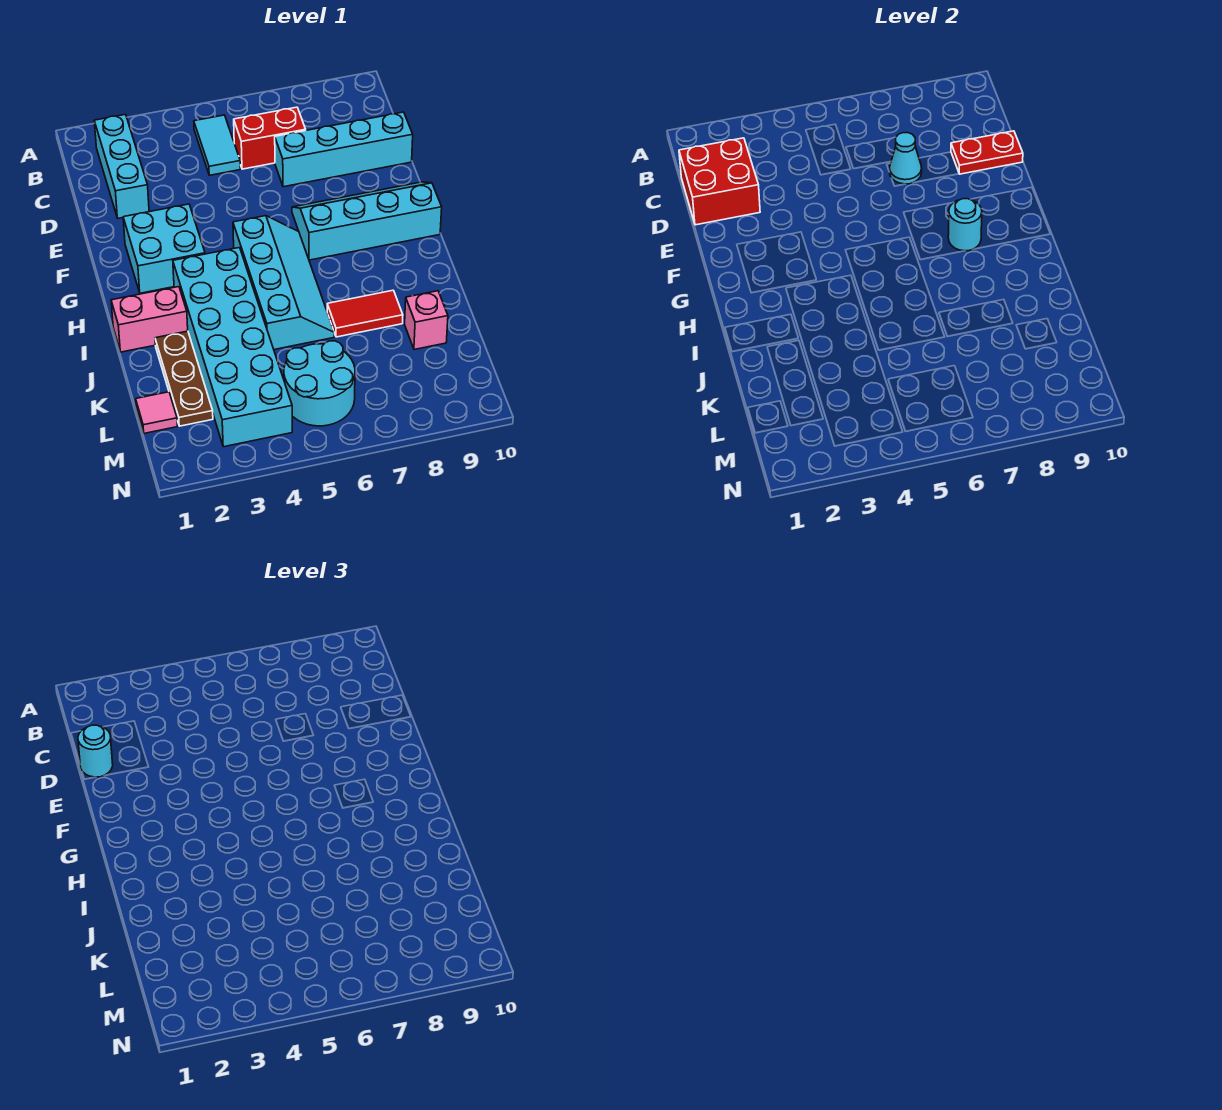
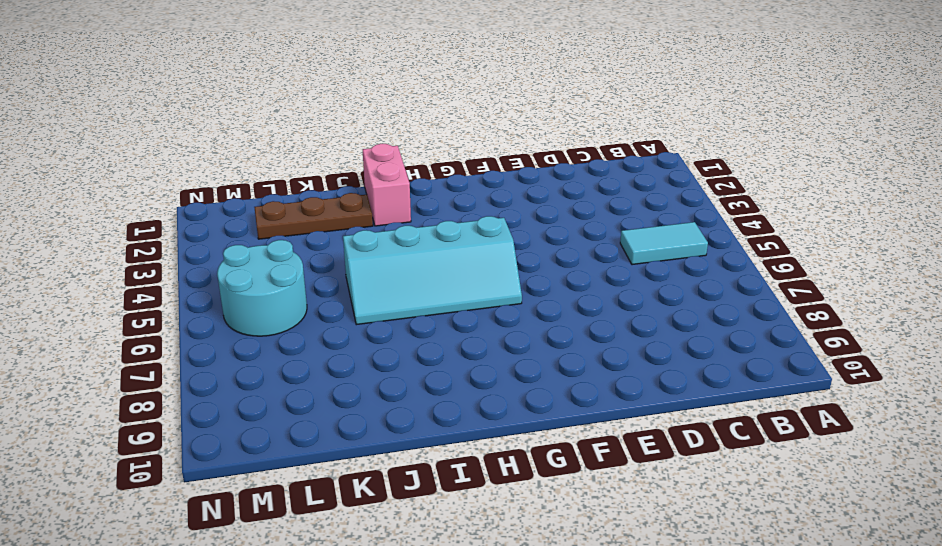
none -> cyan brick B2:D2 level 1
none -> red brick C6:C7 level 1
none -> cyan brick D7:D10 level 1

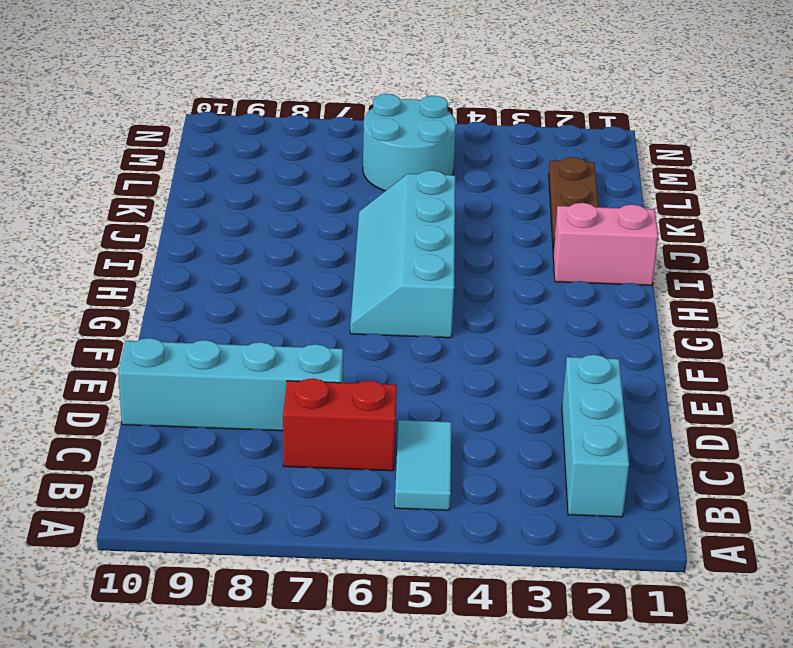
none -> cyan brick F2:G3 level 1
none -> cyan slope F7:G10 level 1 top G
none -> cyan brick H3:M4 level 1

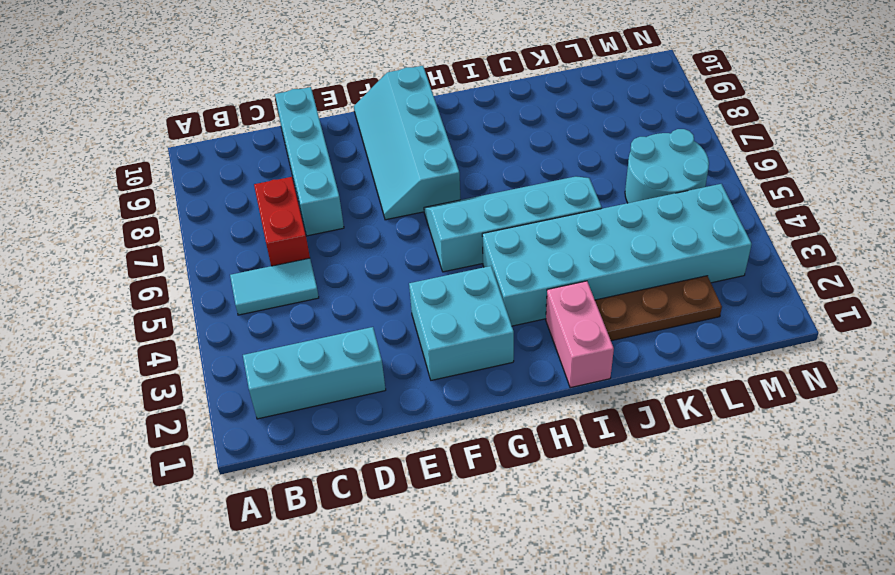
none -> red tile J7:J8 level 1
none -> pink brick K9 level 1
none -> pink tile L1 level 1

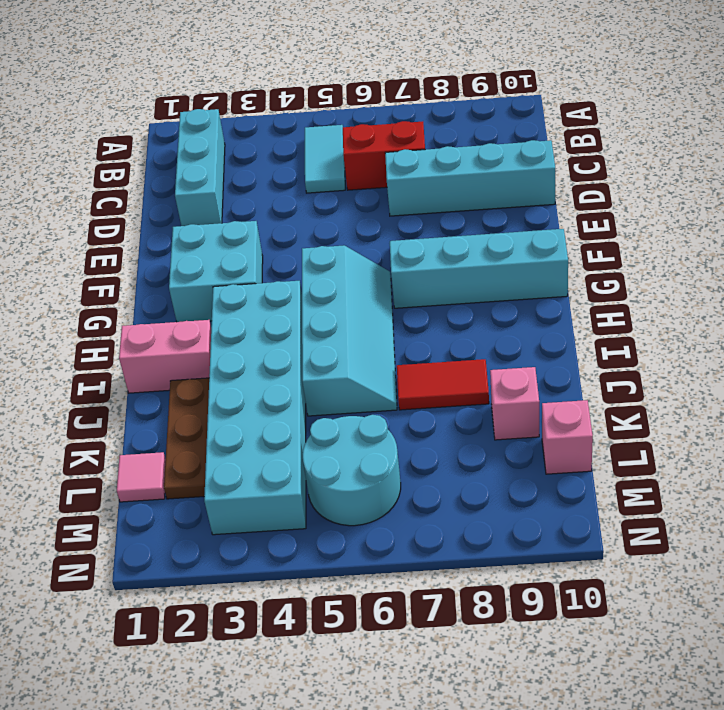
pink brick L10 level 1 -> none
none -> red brick C1:D2 level 2
none -> cyan cone D7 level 2
none -> red plate D9:D10 level 2

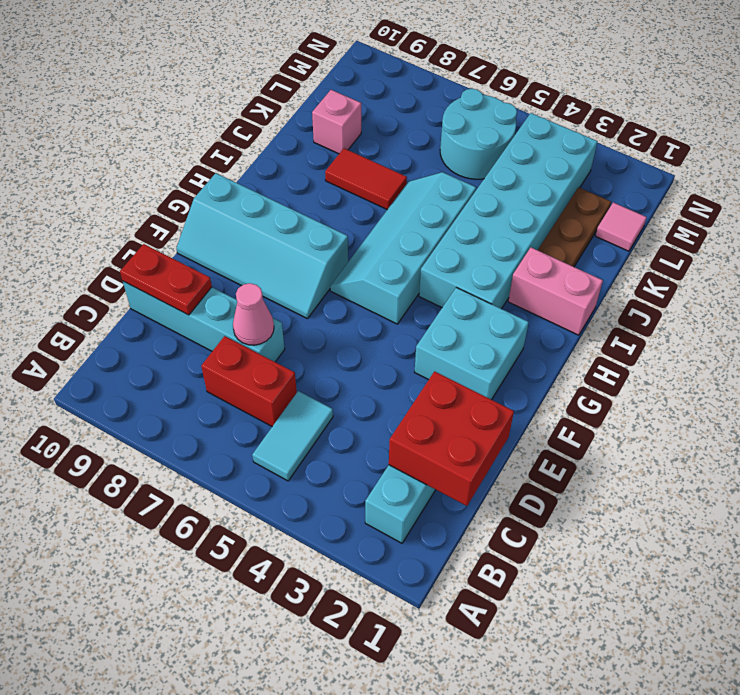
pink cone D7 level 2 -> cyan cone D7 level 2
none -> cyan round brick G8 level 2
none -> cyan round brick D1 level 3

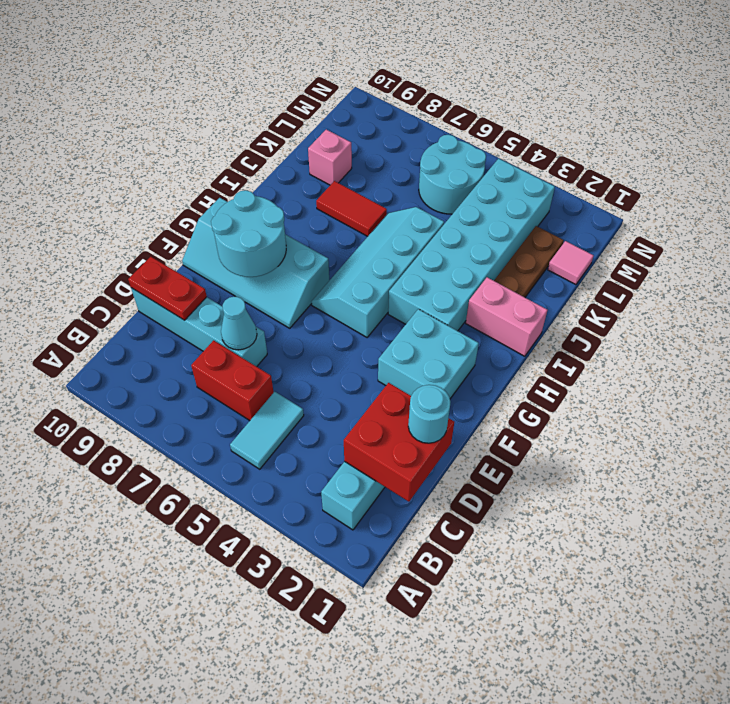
cyan round brick F8:G9 level 2 -> cyan round brick G8 level 2

